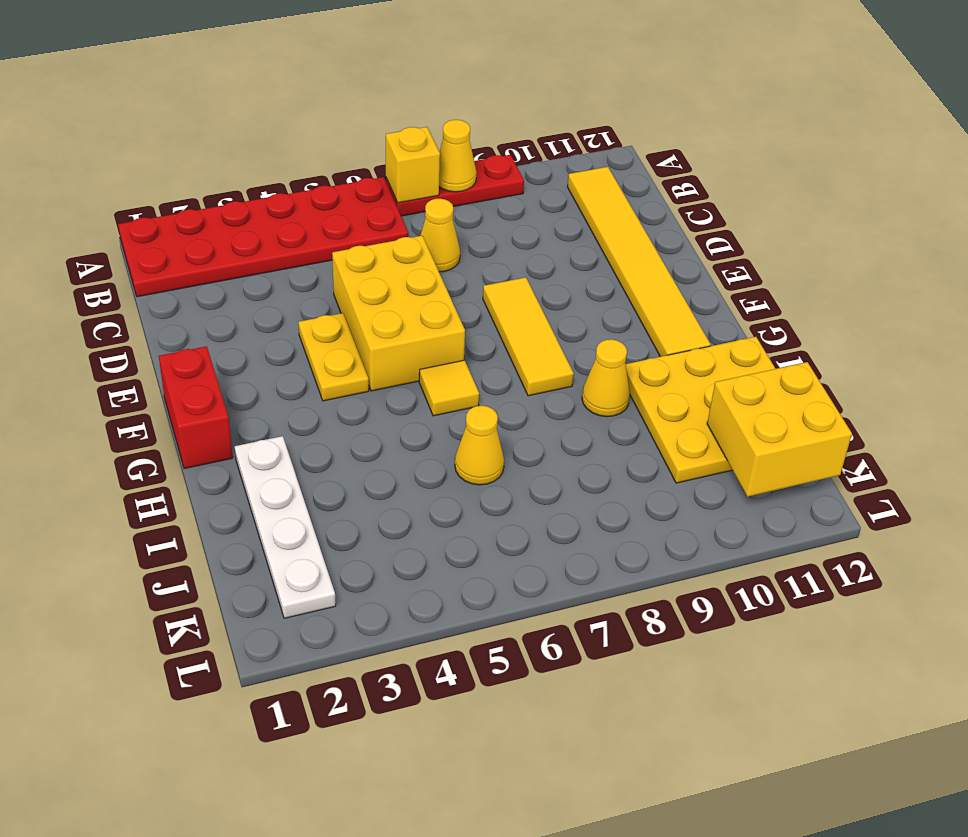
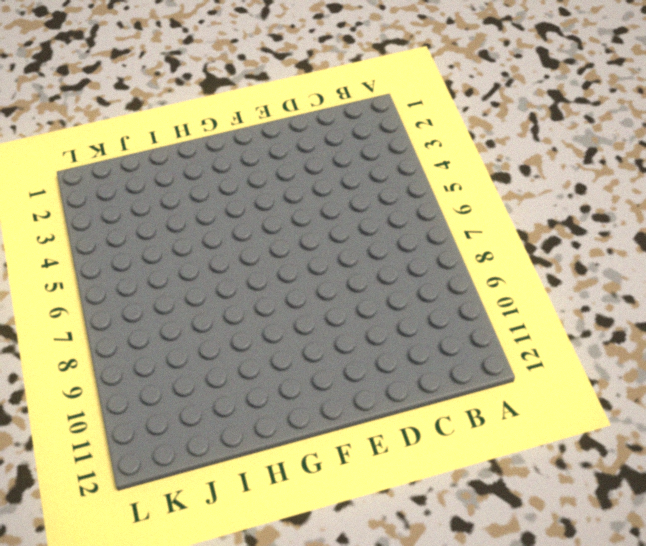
none -> red plate A1:B6 level 1
none -> red plate A7:A9 level 1
none -> yellow tile B11:G11 level 1

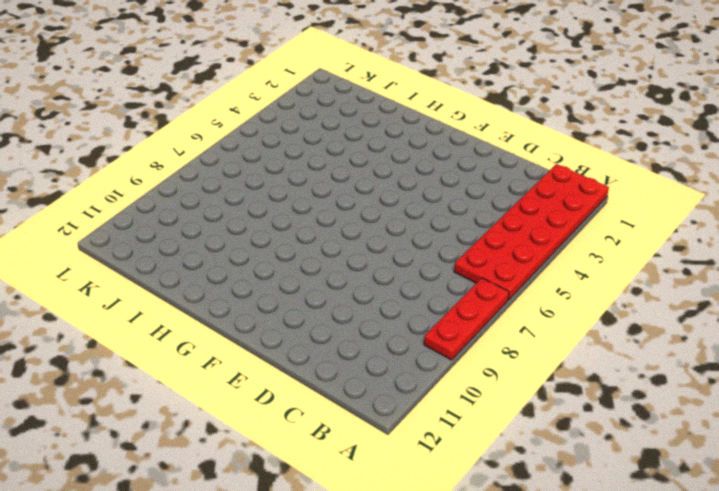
none -> yellow tile B11:G11 level 1
none -> yellow cone C7 level 1
none -> yellow brick D5:F6 level 1

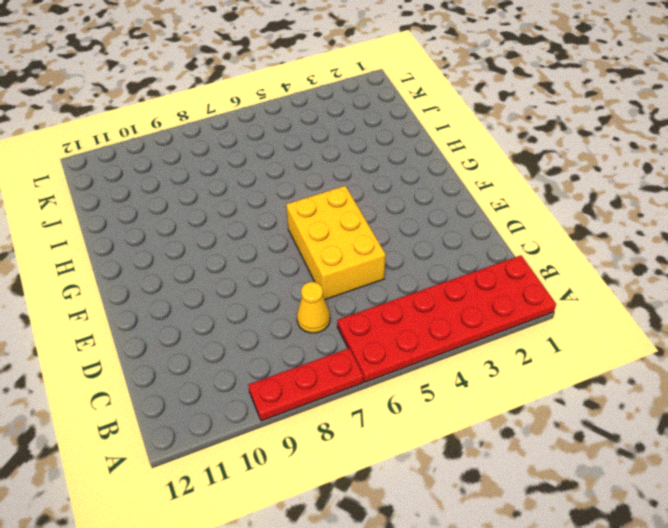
none -> yellow tile B11:G11 level 1
none -> yellow plate E4:F4 level 1
none -> yellow tile E8:G8 level 1

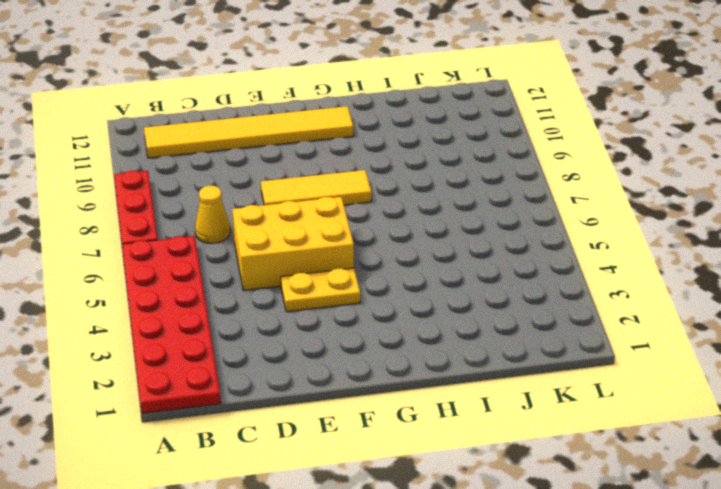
none -> red brick F1:G1 level 1
none -> yellow tile G6 level 1
none -> white plate H2:K2 level 1

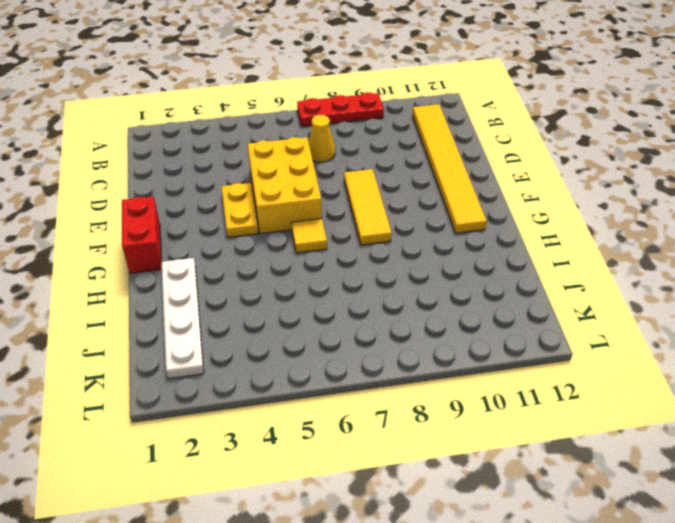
none -> red plate A1:B6 level 1
none -> yellow cone H9 level 1
none -> yellow plate H10:J12 level 1

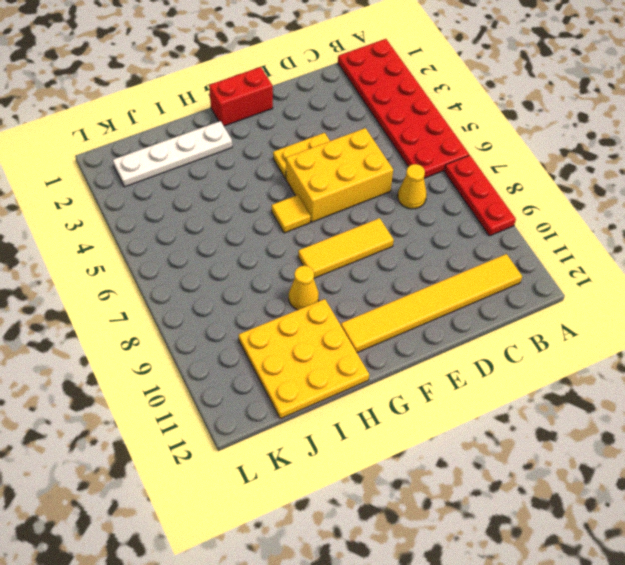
none -> yellow cone I6 level 1
none -> yellow brick A7 level 2
none -> yellow cone A8 level 2

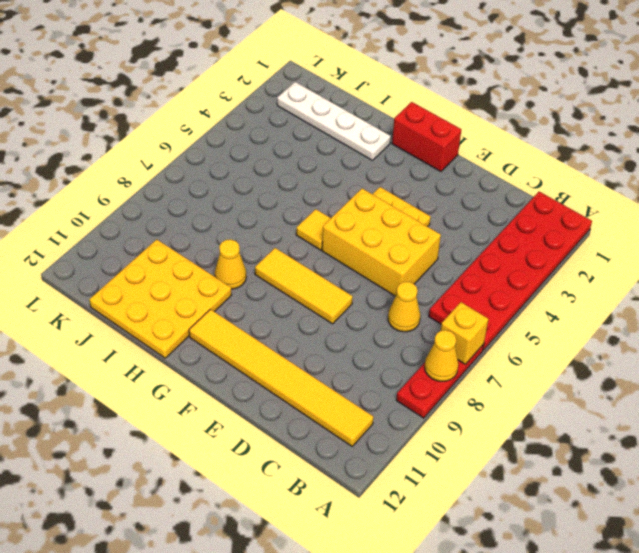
none -> yellow cone I6 level 1
none -> yellow brick J11:K12 level 2

